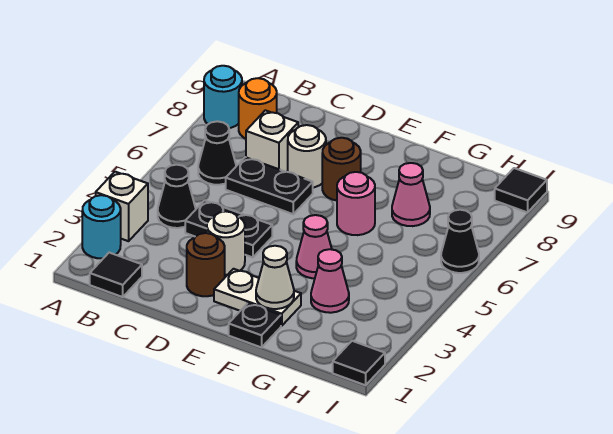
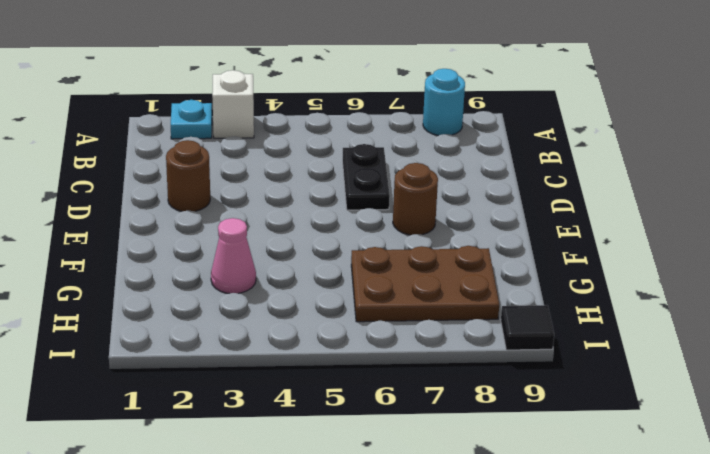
cyan plate A2 level 1 -> cyan round brick A2 level 1
brown plate G6:H8 level 1 -> pink cone G7 level 1
none -> black tile B1 level 1
none -> black cone B4 level 1
none -> black cone B6 level 1

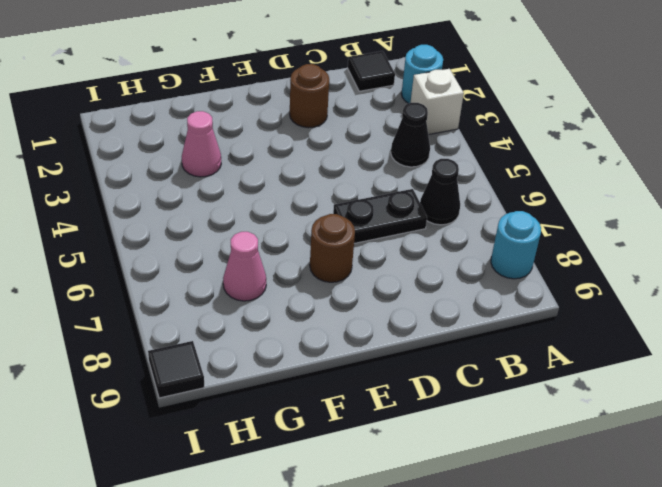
none -> orange round brick B8 level 1
none -> black plate C4:D4 level 1
none -> white brick C7 level 1

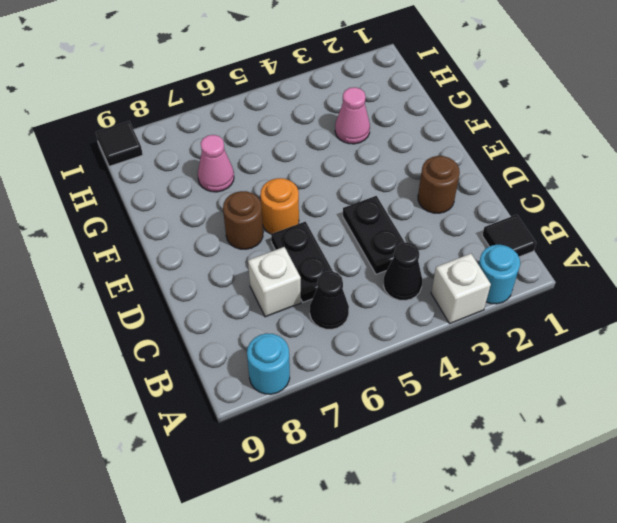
orange round brick E6 level 1 -> orange round brick B8 level 1
none -> white round brick D3 level 1
none -> white round brick D7 level 1
none -> white plate E2:F2 level 1

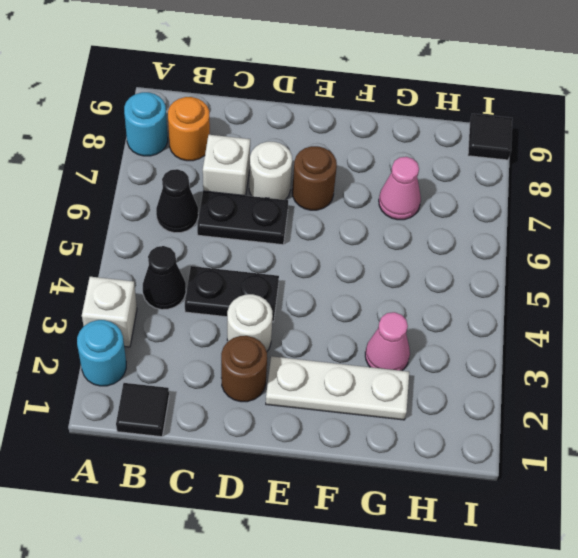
white plate E2:G2 level 1 -> white plate E2:F2 level 1
none -> black plate F1 level 1
none -> pink cone F4 level 1
none -> pink round brick F6 level 1

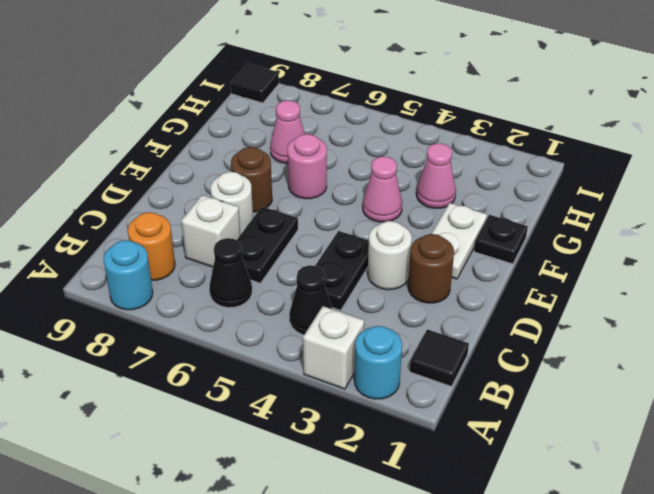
none -> black tile I1 level 1
none -> black cone I6 level 1
none -> white cone F2 level 2

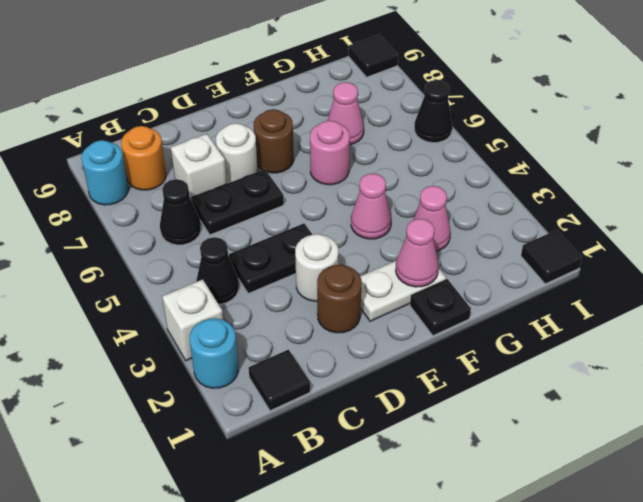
pink cone F2 level 2 -> white cone F2 level 2

